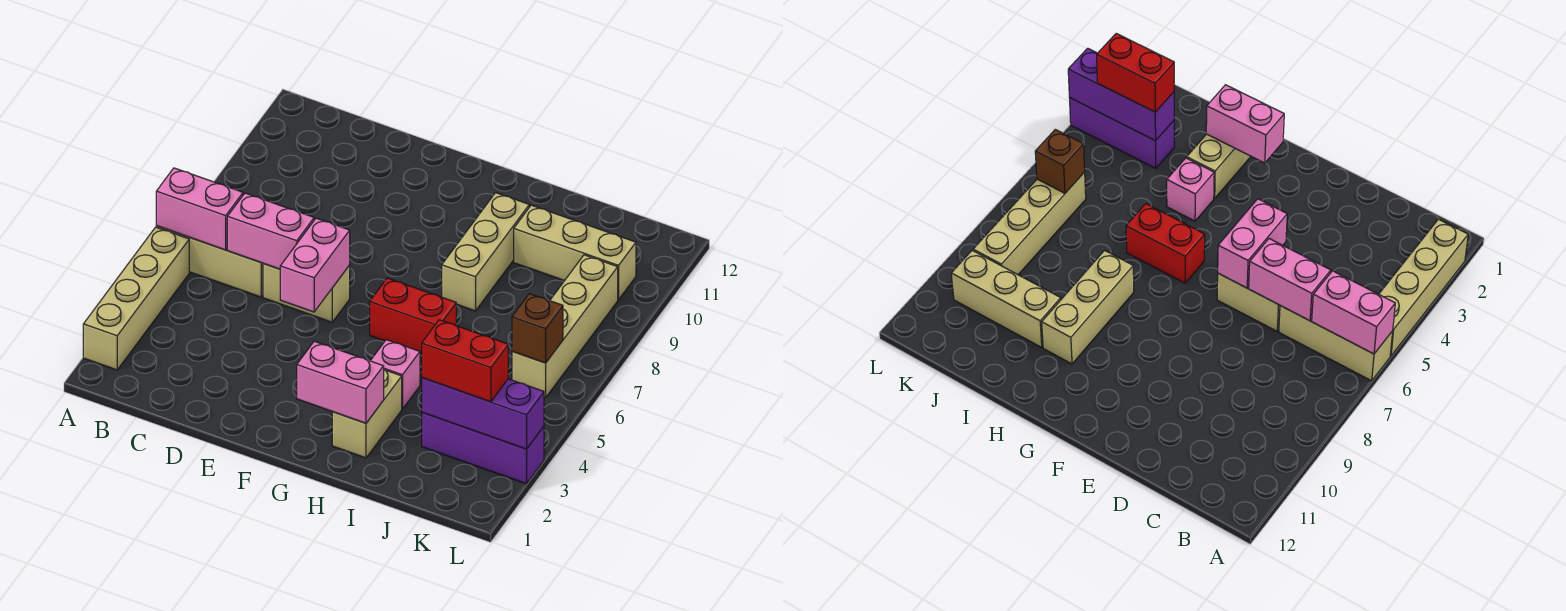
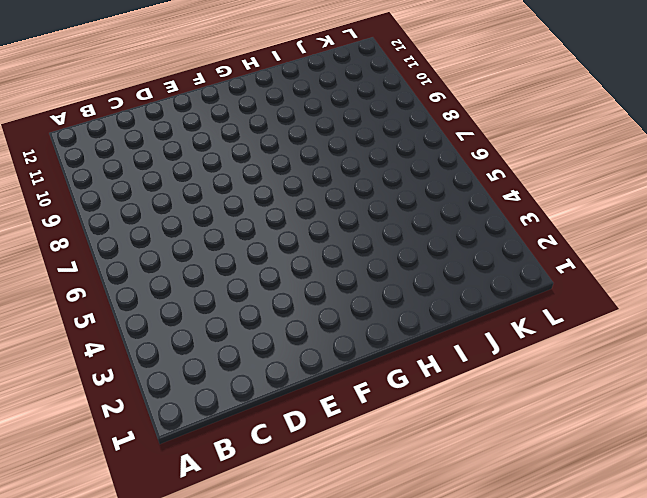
none -> tan brick A2:A5 level 1
none -> tan brick A6:C6 level 1
none -> tan brick D6:E6 level 1

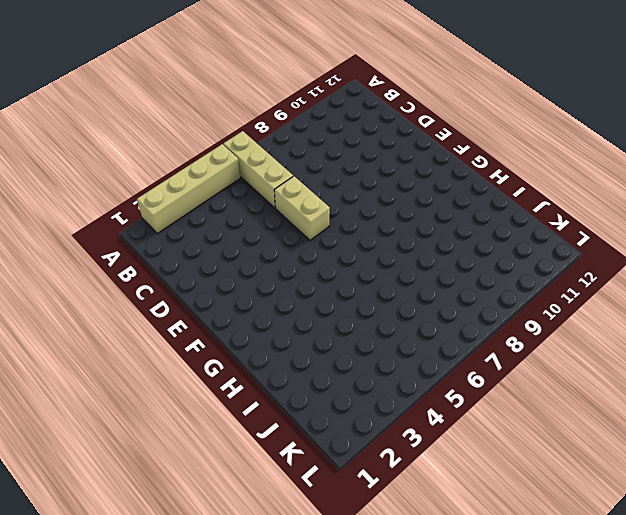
none -> red brick G6:H6 level 1
none -> tan brick H2:H3 level 1
none -> pink brick H4 level 1

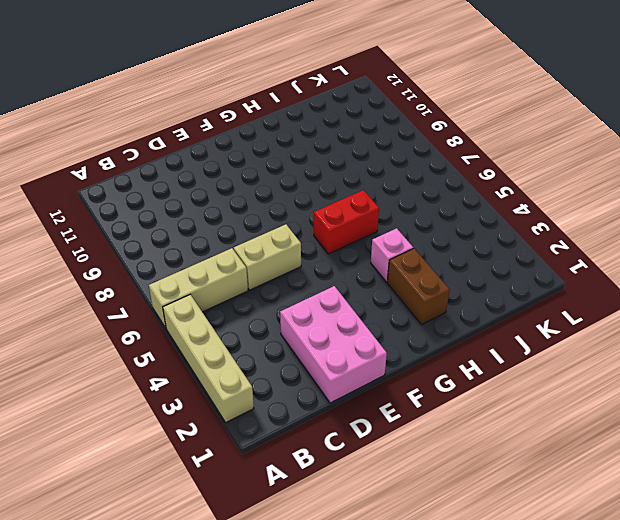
pink brick D1:E3 level 1 -> none
brown brick H2:H3 level 1 -> tan brick H2:H3 level 1
none -> tan brick H8:H10 level 1
none -> tan brick I10:K10 level 1
none -> purple brick J3:L3 level 1

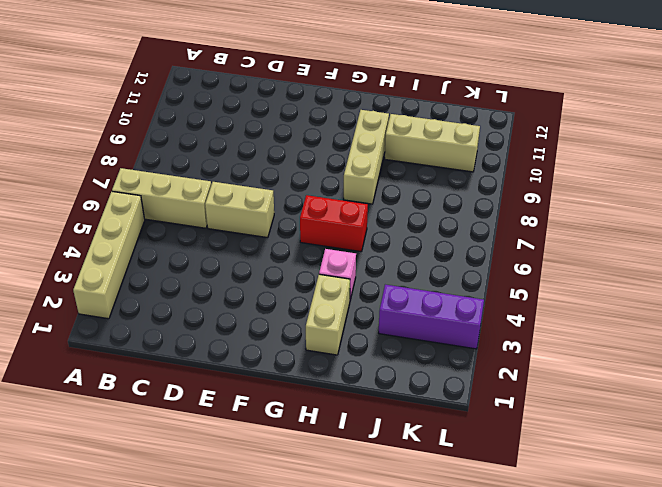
none -> tan brick K6:K9 level 1
none -> pink brick A6:B6 level 2
none -> pink brick C6:D6 level 2

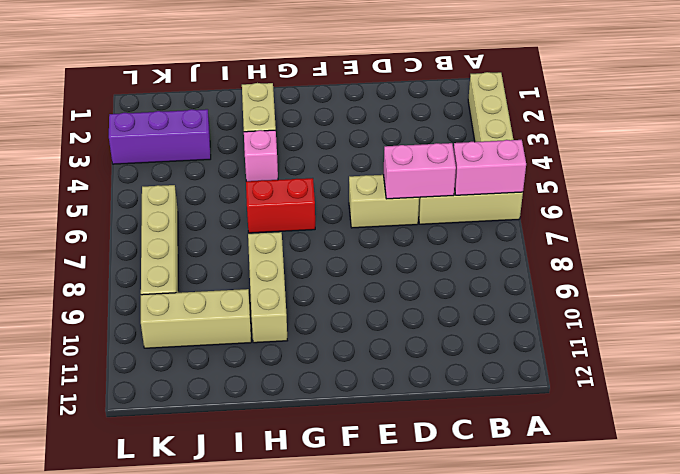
none -> pink brick E5:E6 level 2
none -> pink brick G2:H2 level 2
none -> purple brick J3:L3 level 2

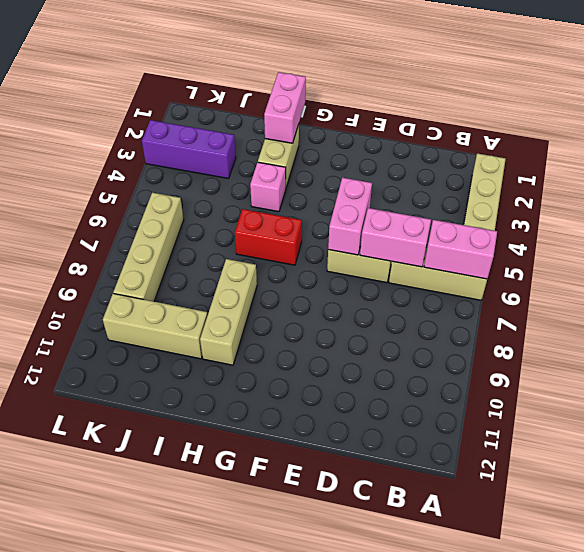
pink brick H1:H2 level 2 -> pink brick G2:H2 level 2
none -> purple brick J3:L3 level 2
none -> brown brick K6 level 2
none -> red brick J3:K3 level 3

